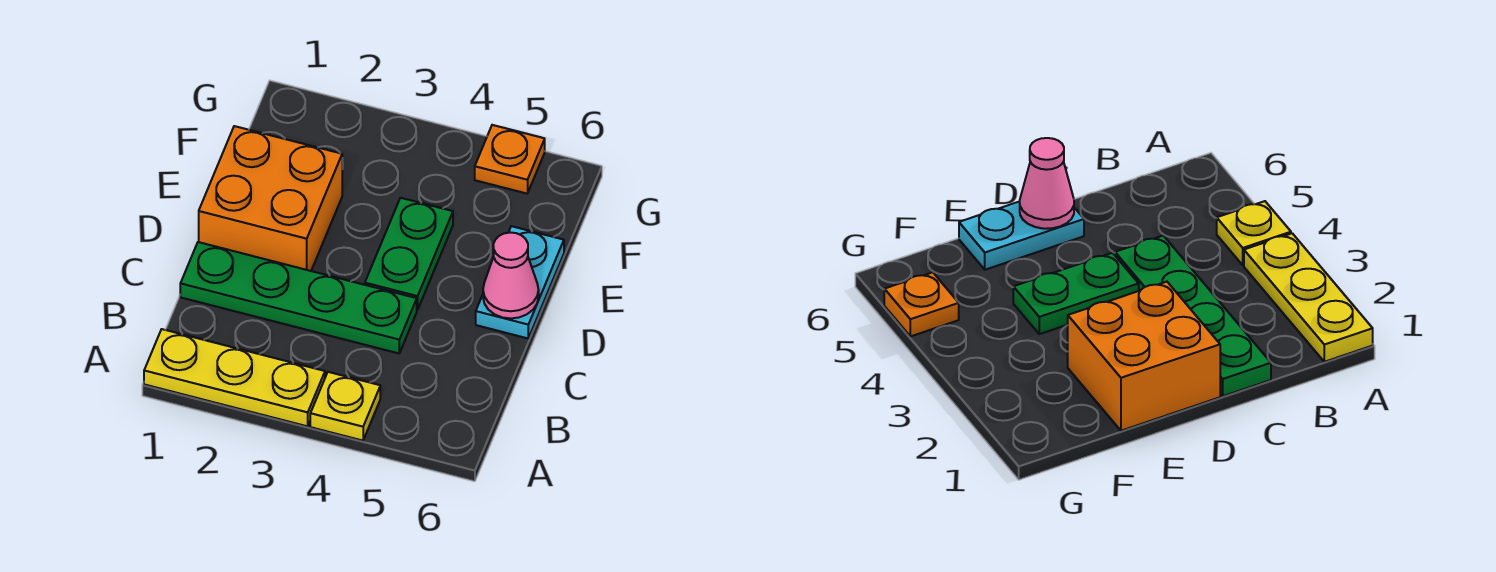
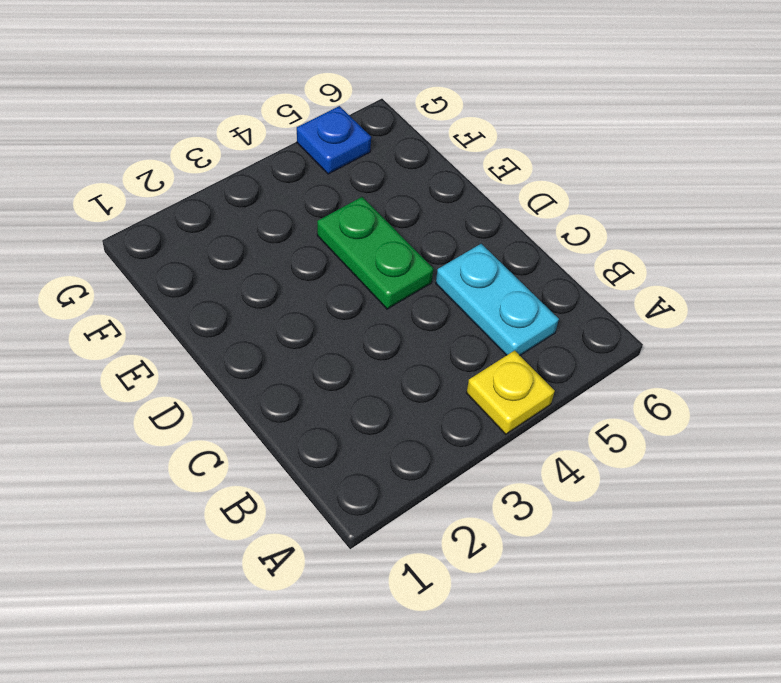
cyan plate B5:C5 level 1 -> cyan plate D6:E6 level 1
blue plate G5 level 1 -> orange plate G5 level 1
none -> yellow plate A1:A3 level 1
none -> green plate C1:C4 level 1

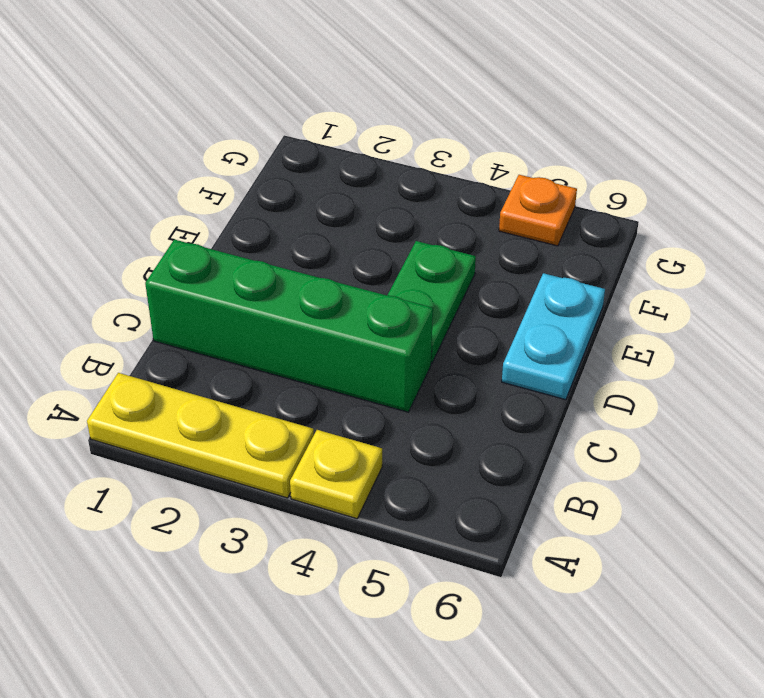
green brick C1:C4 level 1 -> green plate C1:C4 level 1
none -> orange brick D1:E2 level 1
none -> pink cone D6 level 2

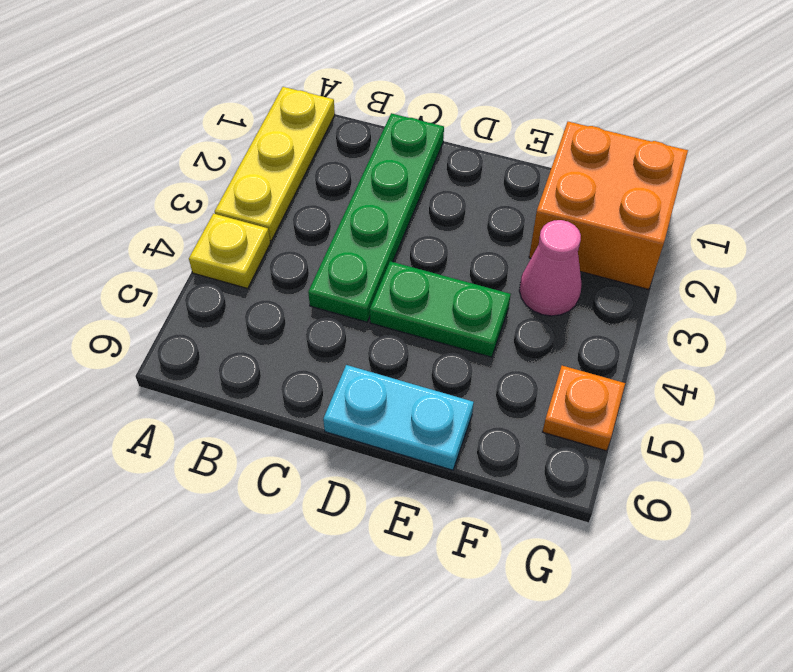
orange brick F1:G2 level 1 -> orange brick D1:E2 level 1
pink cone F3 level 1 -> pink cone D6 level 2

